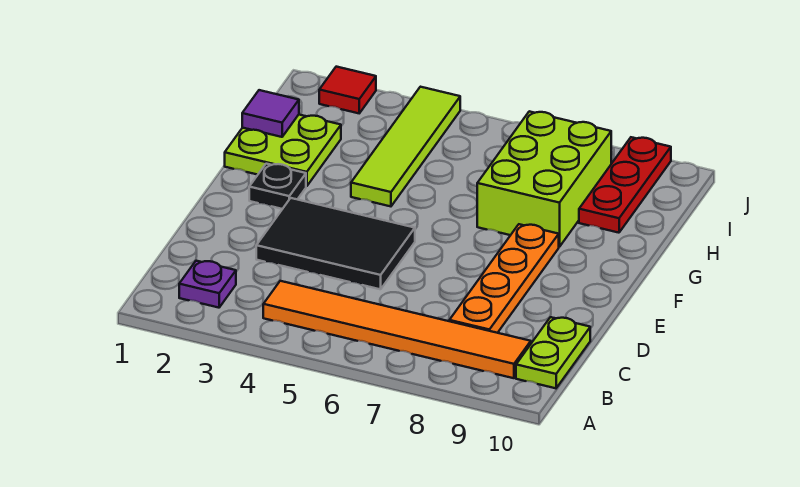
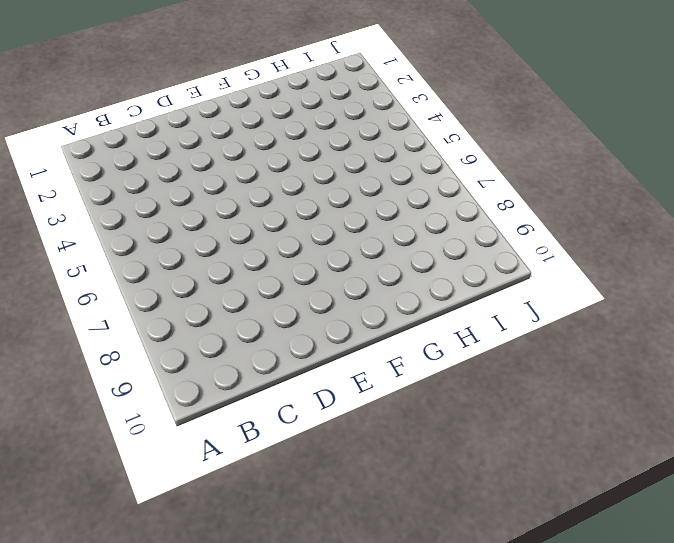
none -> purple plate B2 level 1
none -> orange tile B4:B9 level 1
none -> lime plate B10:C10 level 1

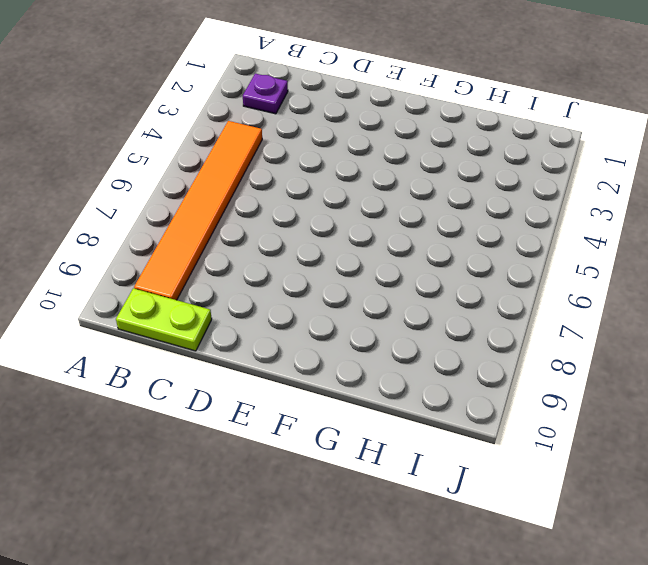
none -> orange plate C8:F8 level 1
none -> black tile D3:E5 level 1
none -> black plate F2 level 1

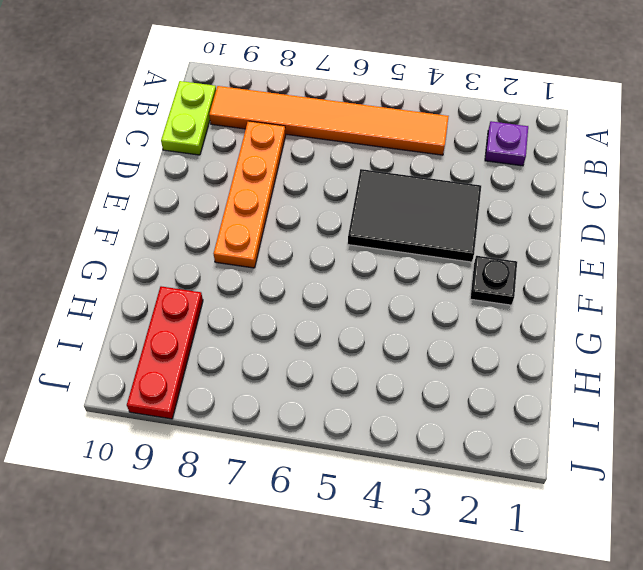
none -> lime plate G1:H2 level 1
none -> lime tile G4:J4 level 1
none -> lime brick G7:I8 level 1

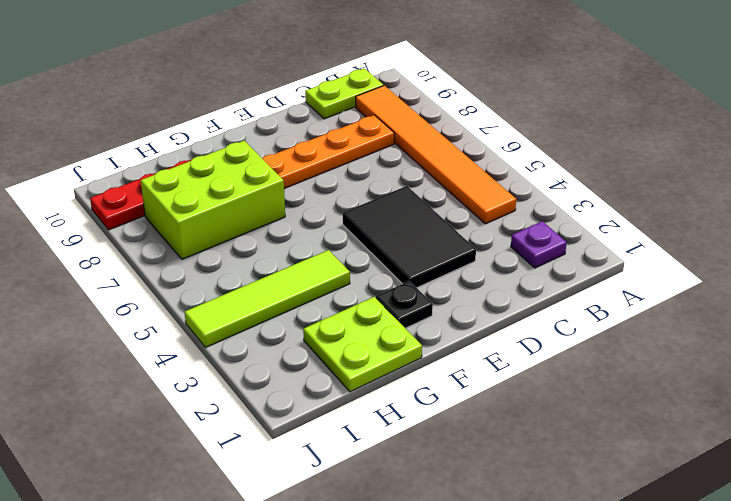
none -> red tile J2 level 1
none -> purple tile H1 level 2

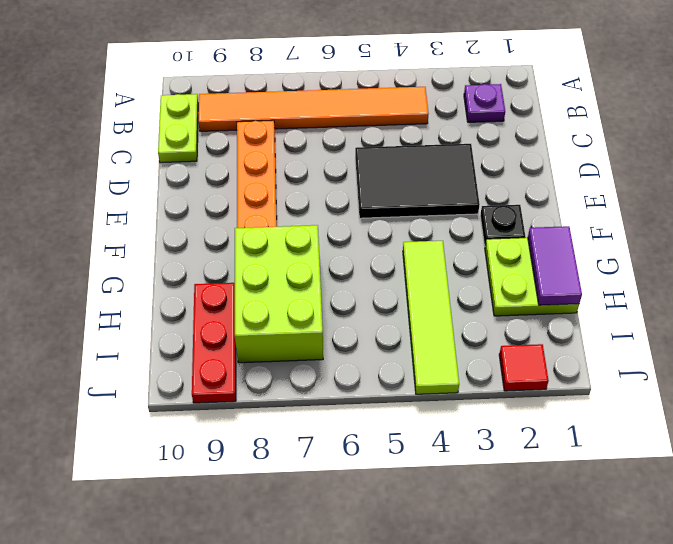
purple tile G1:H1 level 2 -> purple tile H1 level 2

